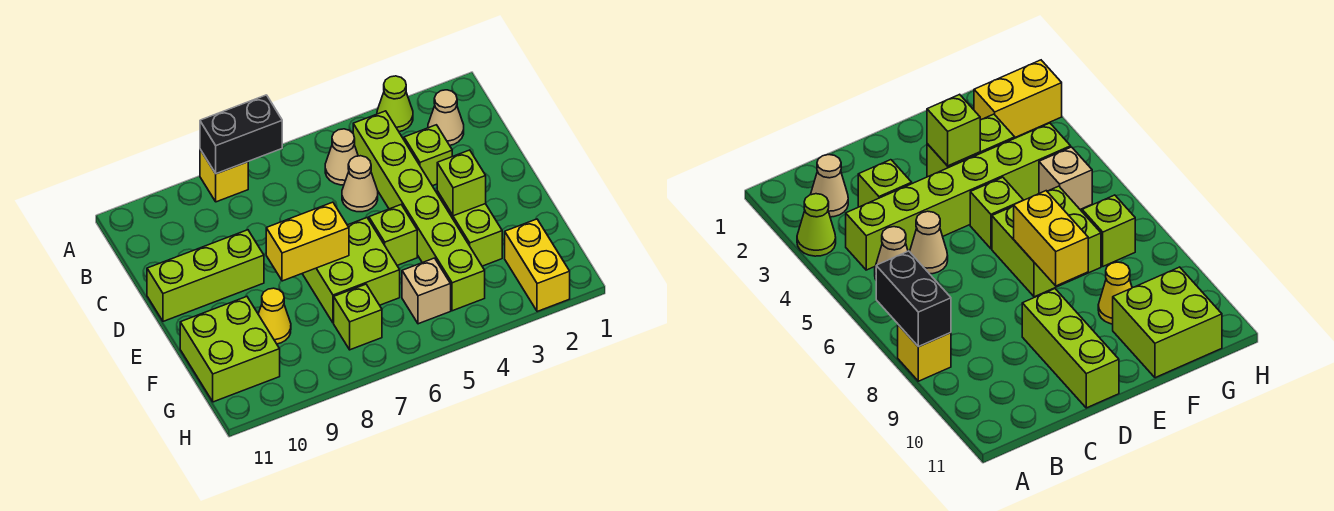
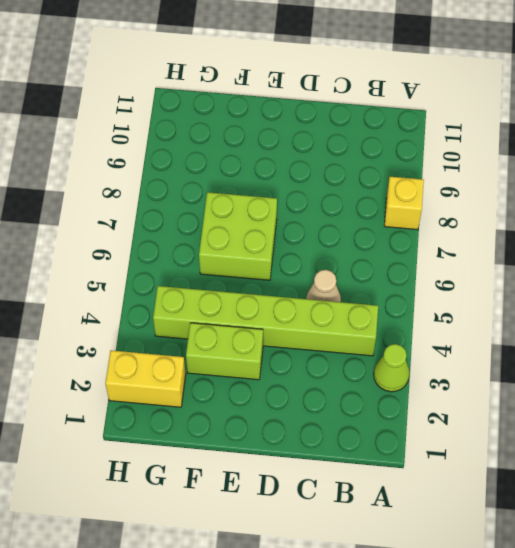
none -> tan cone B2 level 1
none -> tan cone B5 level 1
none -> lime brick C3 level 1

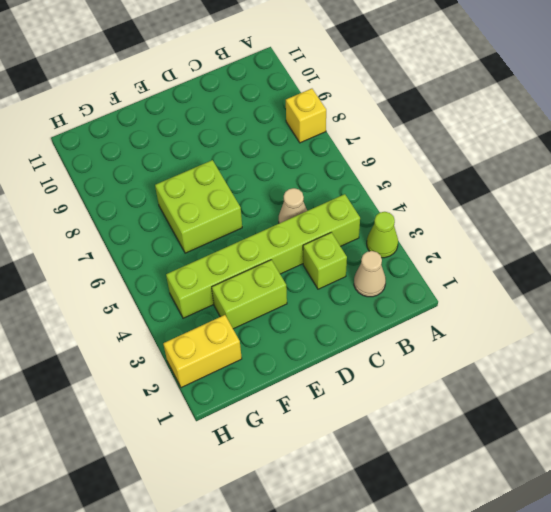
none -> tan cone B5 level 1
none -> lime brick D9:D11 level 1
none -> lime brick E5 level 1

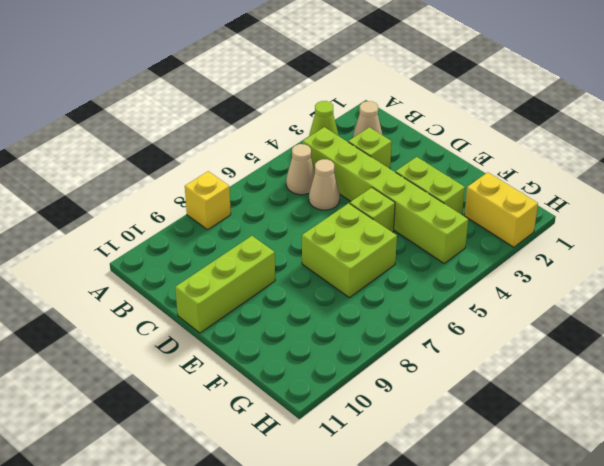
none -> yellow cone F9 level 1
none -> lime brick F10:G11 level 1
none -> tan brick G5 level 1

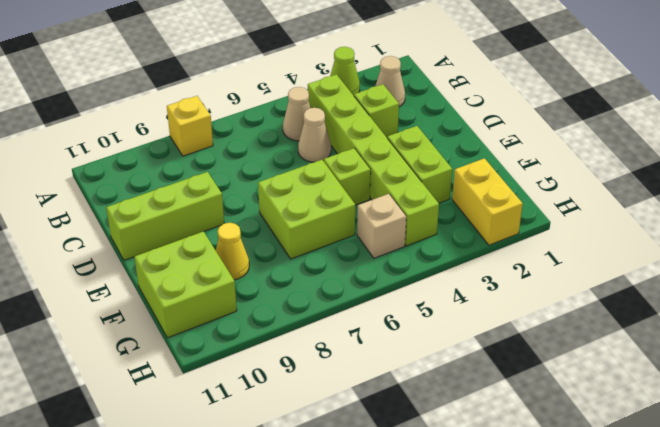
none -> lime brick G7 level 1
none -> black brick A7:A8 level 2
none -> lime brick E3 level 2

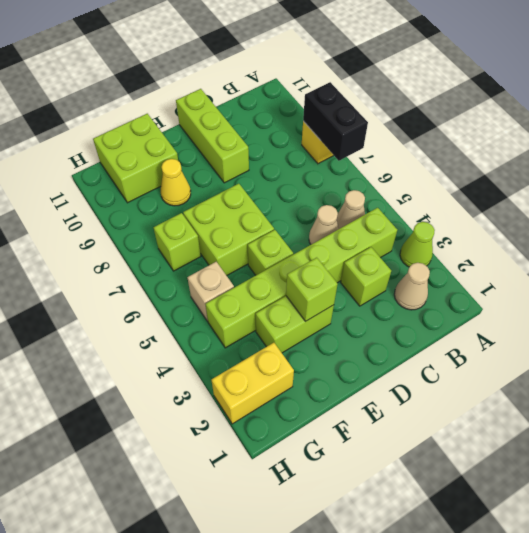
none -> yellow brick E7:E8 level 2

